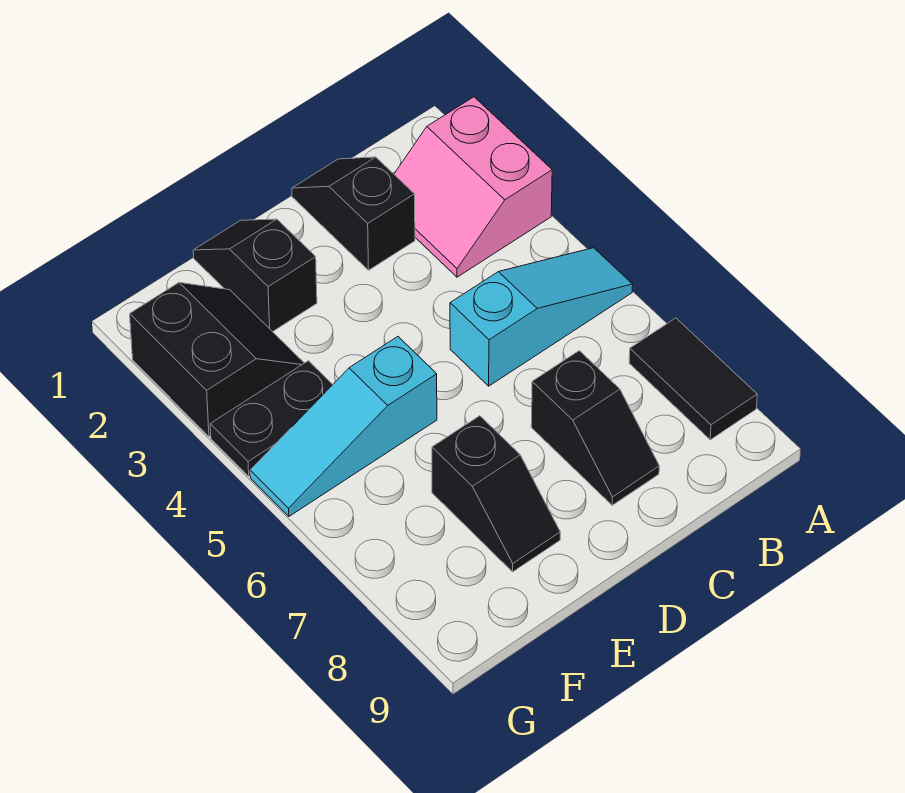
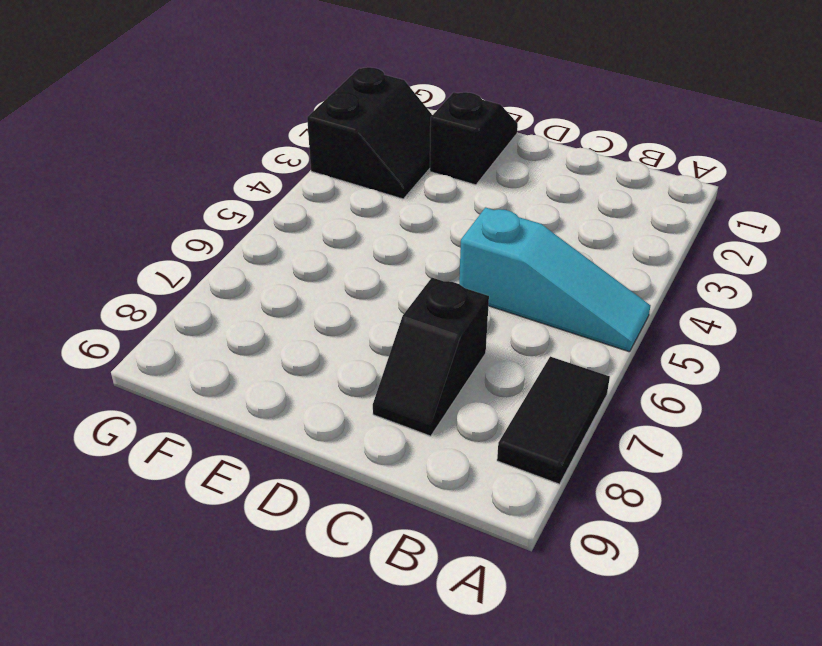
none -> pink slope A2:B3 level 1 top A
none -> black slope C1:C2 level 1 top 2

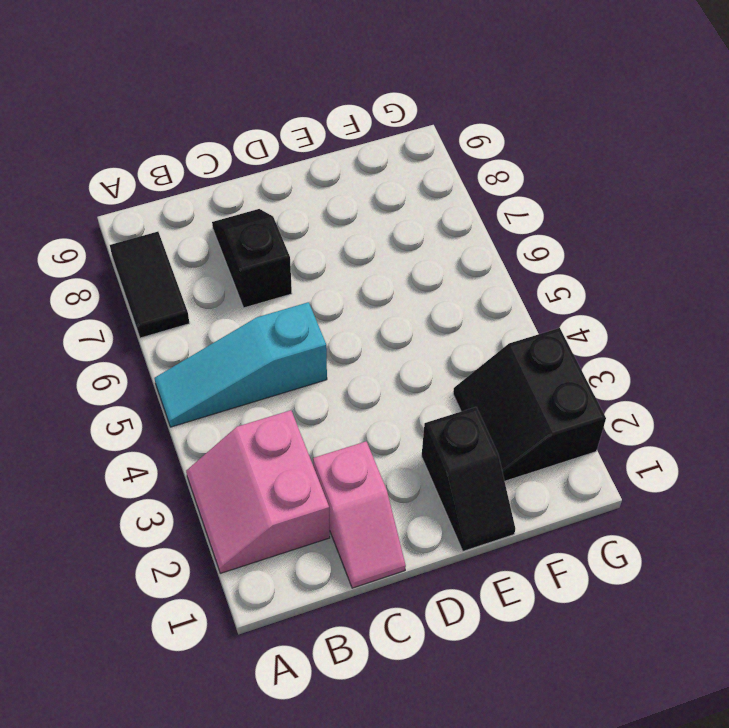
pink slope A2:B3 level 1 top B -> pink slope A2:B3 level 1 top A
pink slope C1:C2 level 1 top 2 -> black slope C1:C2 level 1 top 2
none -> cyan slope E5:G5 level 1 top E
none -> black slope E7:E8 level 1 top 7

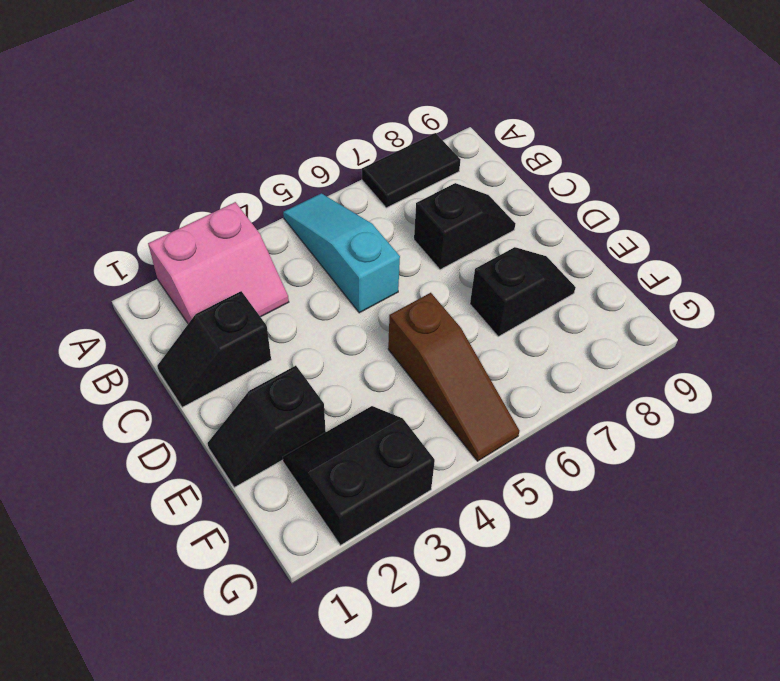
brown slope E5:G5 level 1 top E -> cyan slope E5:G5 level 1 top E
none -> black plate F4:G4 level 1

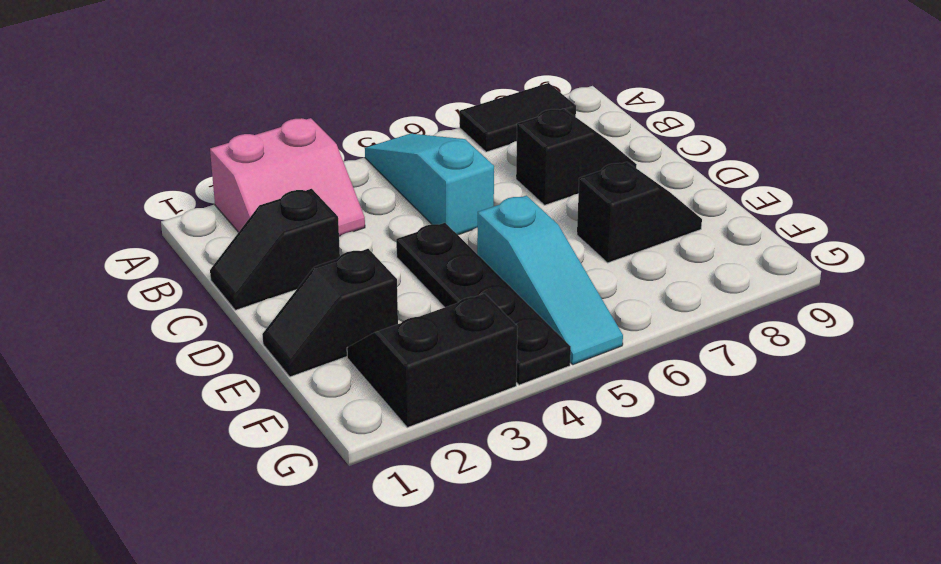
black plate D4:G4 level 1 -> black plate F4:G4 level 1

